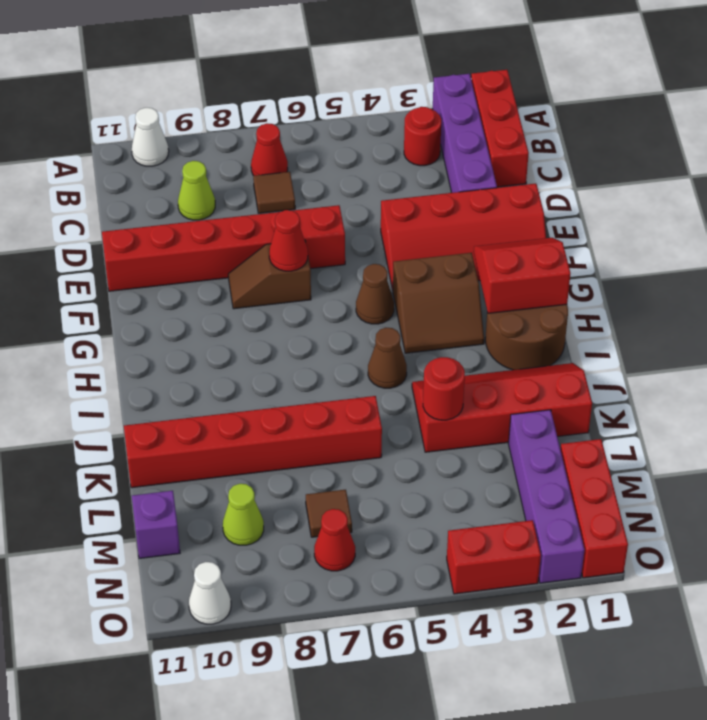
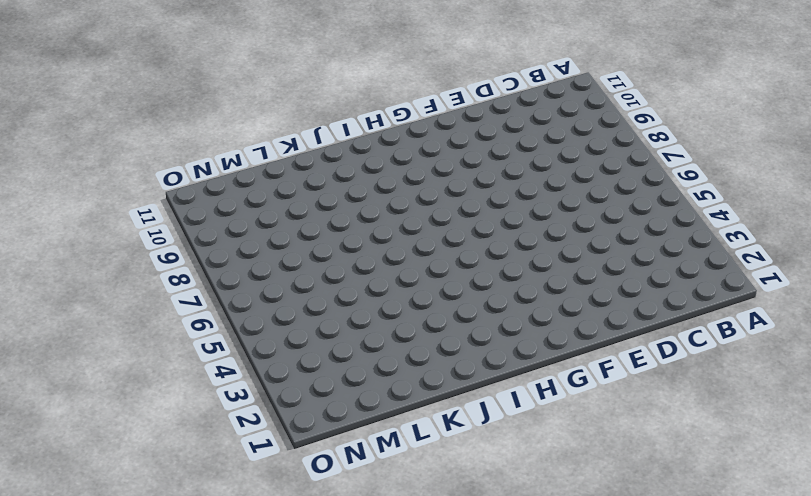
none -> red brick A1:C1 level 1
none -> purple brick A2:D2 level 1
none -> white cone A10 level 1

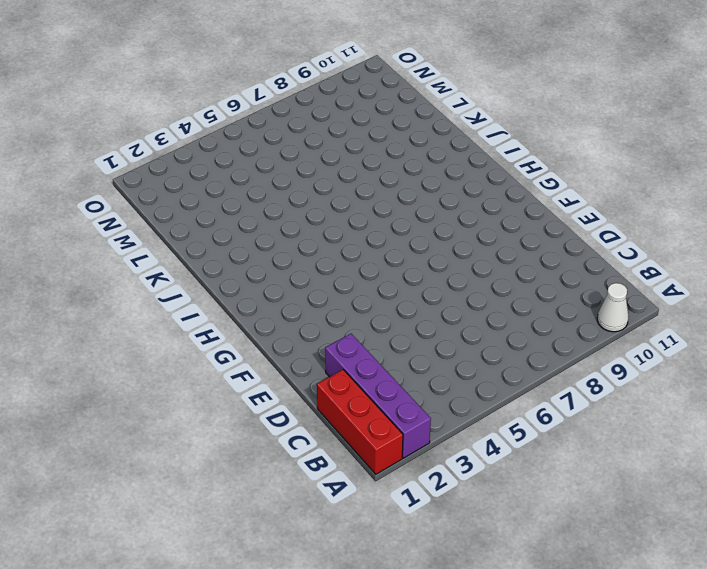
none -> red round brick B3 level 1
none -> red cone B7 level 1
none -> brown tile C7 level 1

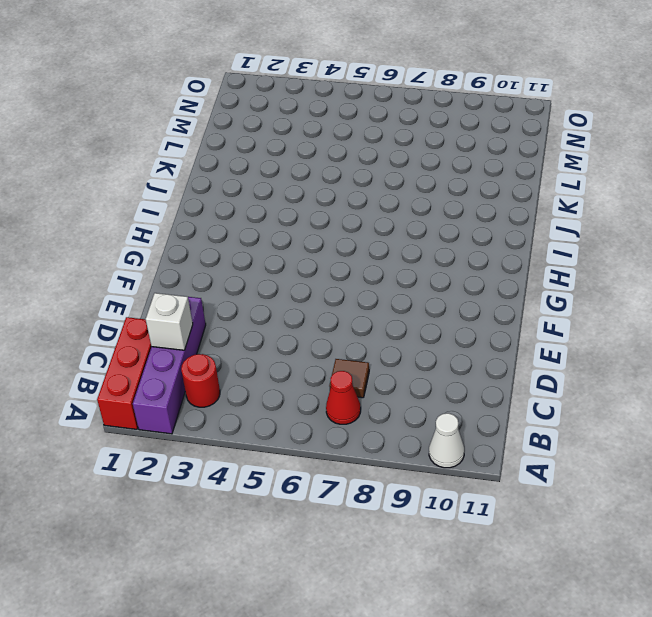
white brick C2 level 2 -> none
none -> lime cone C9 level 1
none -> red slope E1:F4 level 1 top E
none -> red brick E6:E11 level 1

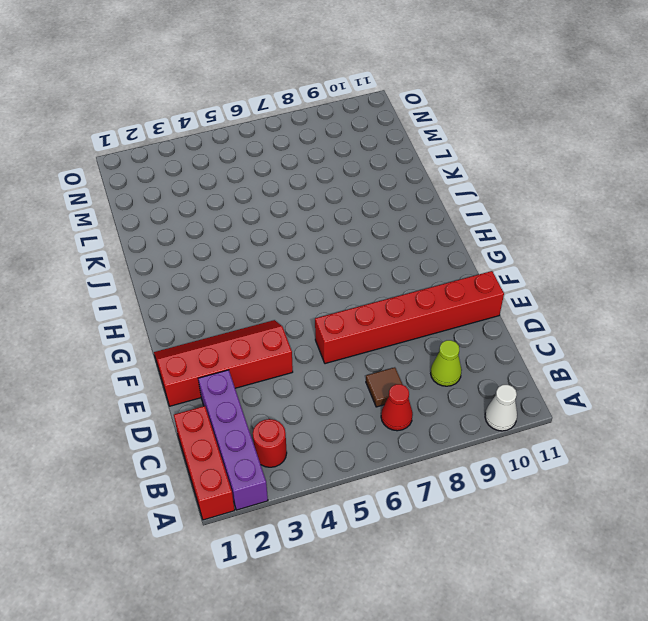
none -> brown slope F7:F8 level 1 top 7
none -> brown slope G3:H4 level 1 top G
none -> brown cone G5 level 1

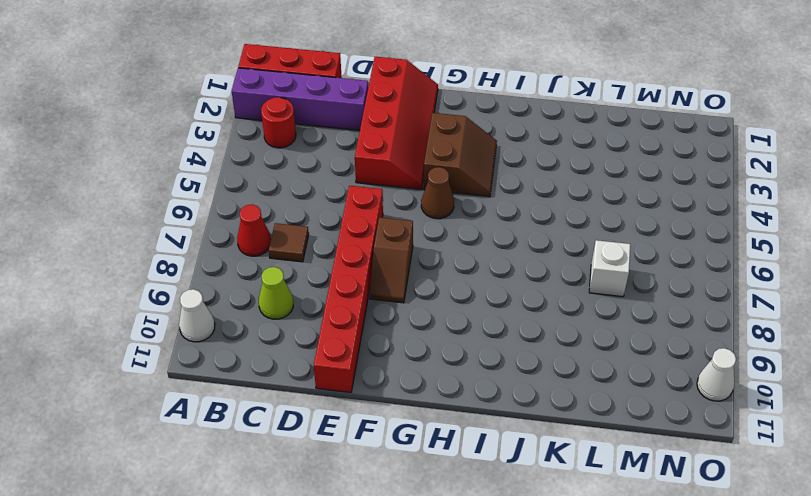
white brick L7 level 1 -> none
none -> brown round brick H1:I2 level 1
none -> brown cone I5 level 1
none -> red slope J1:K4 level 1 top K

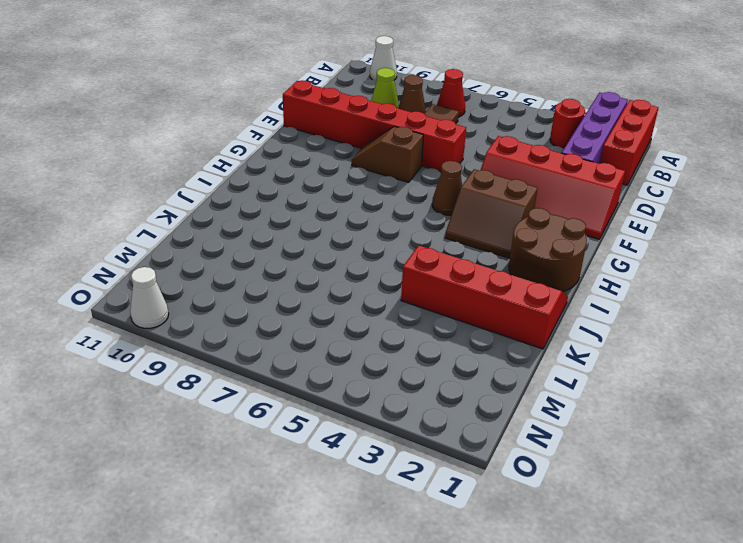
brown cone C8 level 1 -> brown cone I5 level 1
none -> red brick K6:K11 level 1
none -> purple brick L2:O2 level 1
none -> red brick M1:O1 level 1

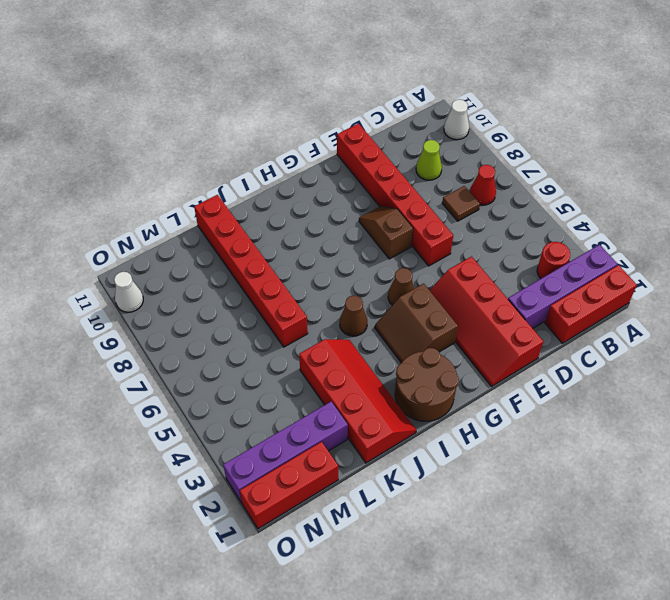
none -> brown tile M7 level 1
none -> lime cone M9 level 1
none -> purple brick M11 level 1

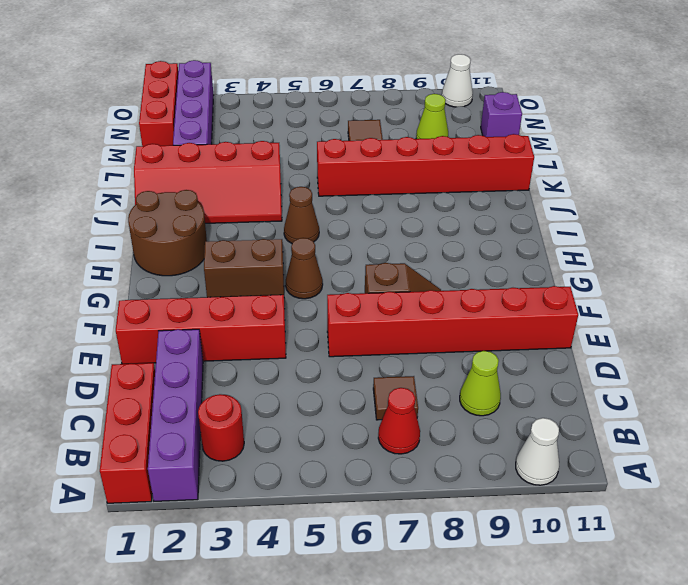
none -> red cone N7 level 1
none -> red brick O3:O4 level 1
none -> red cone F7 level 2

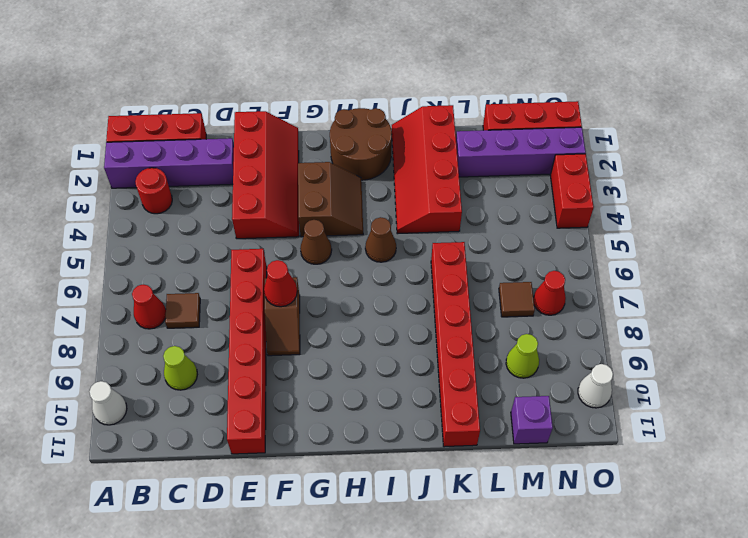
none -> red slope G1:H2 level 2 top H
none -> red round brick K4 level 2

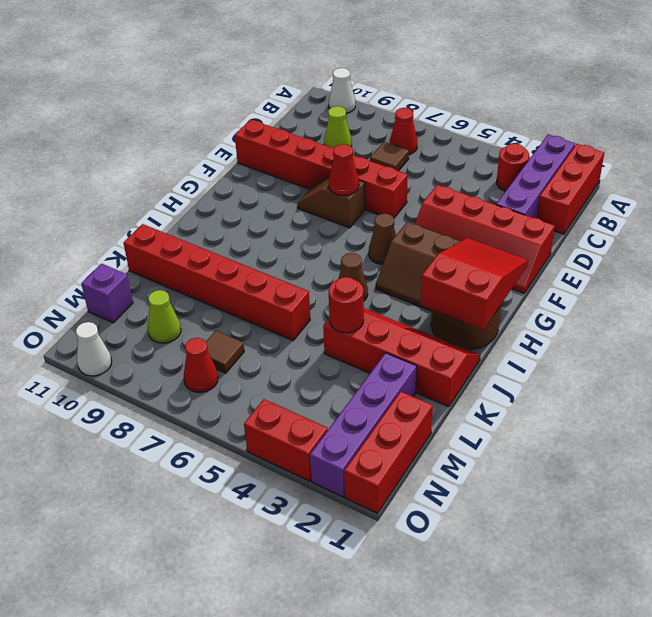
red slope G1:I2 level 2 top I -> red slope G1:H2 level 2 top H

